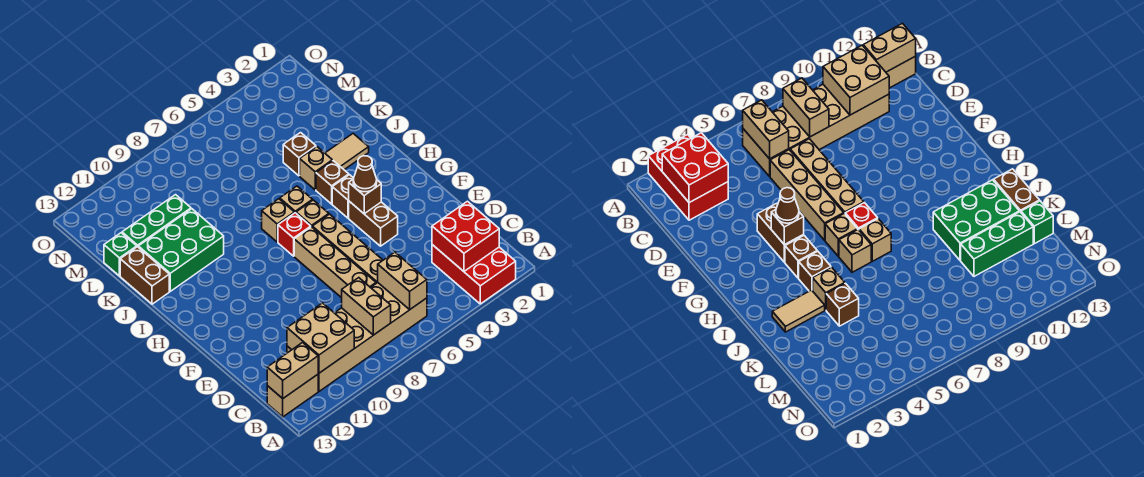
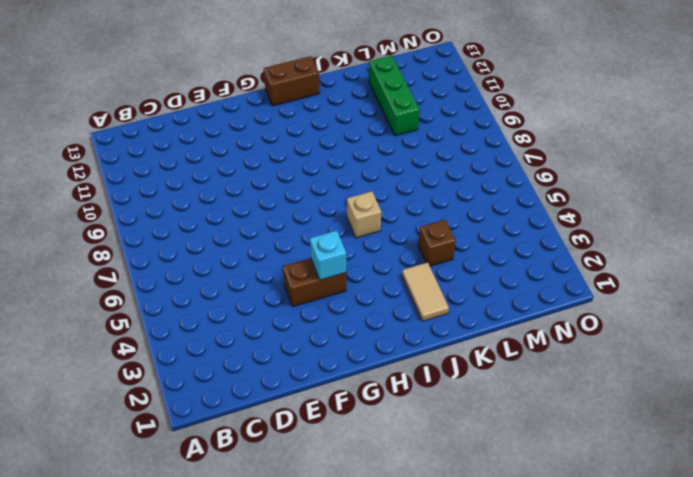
cyan brick G4 level 2 -> brown brick G4 level 2
brown brick H13:I13 level 1 -> brown brick J13:K13 level 1
none -> red brick A2:C3 level 1
none -> tan brick B6:C11 level 1
none -> tan brick B12:B13 level 1

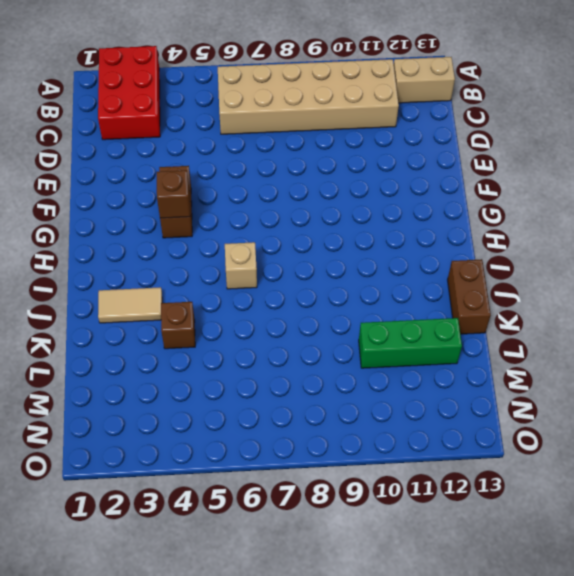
none -> tan brick D6:G6 level 1
none -> tan brick D7:G7 level 1
none -> brown brick H4 level 1

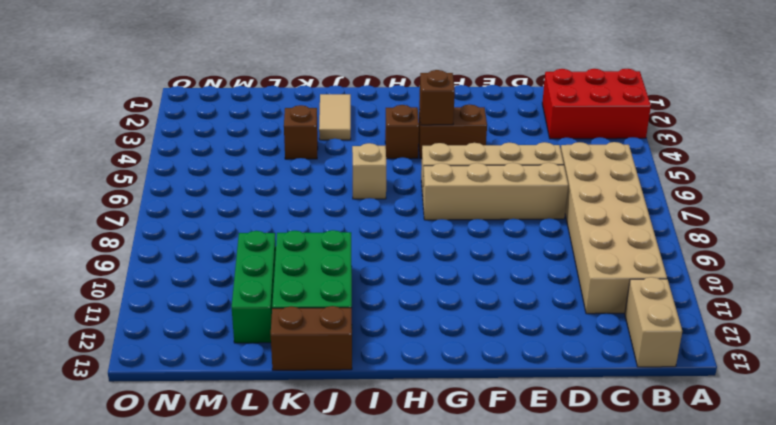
none -> tan brick H6 level 1
none -> red brick H7 level 1
none -> brown brick I4 level 1

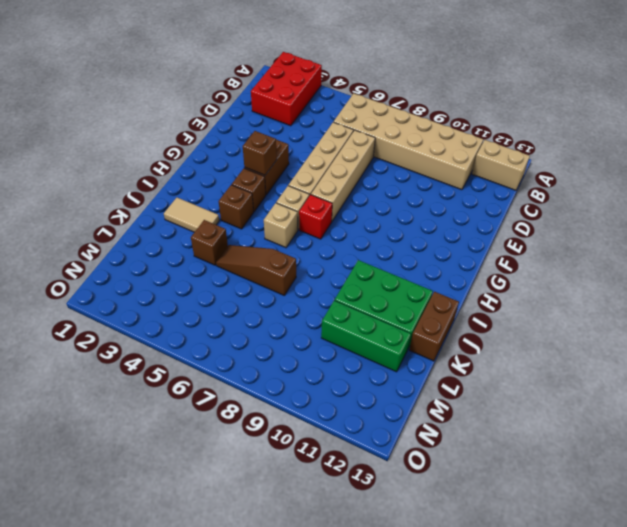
brown slope K5:K7 level 1 top 7 -> none
none -> tan brick I7 level 1
none -> tan brick J4 level 1
none -> green brick L13 level 1

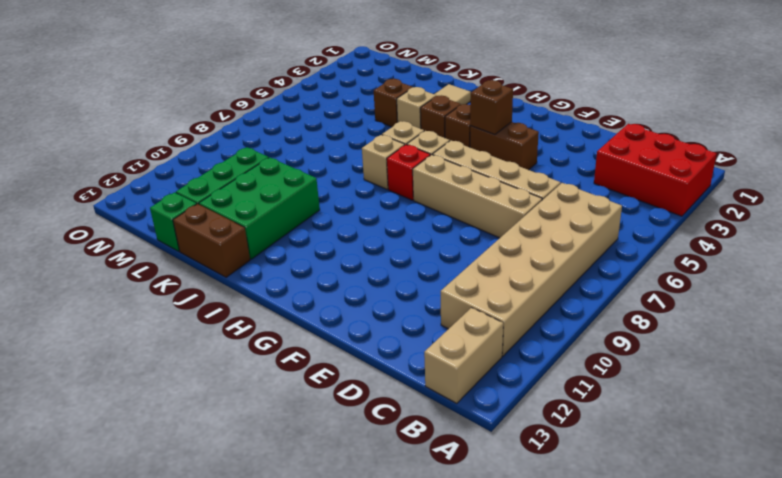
none -> red brick B2:C3 level 2
none -> tan brick B6:C6 level 2
none -> tan brick B8:C8 level 2

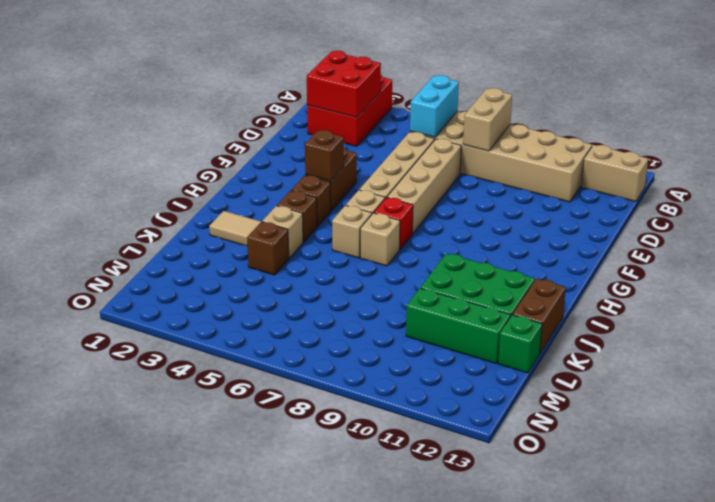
cyan brick B6:C6 level 2 -> tan brick B6:C6 level 2
none -> tan brick B10:C11 level 2
none -> tan brick B12:B13 level 2
none -> brown cone G4 level 3

